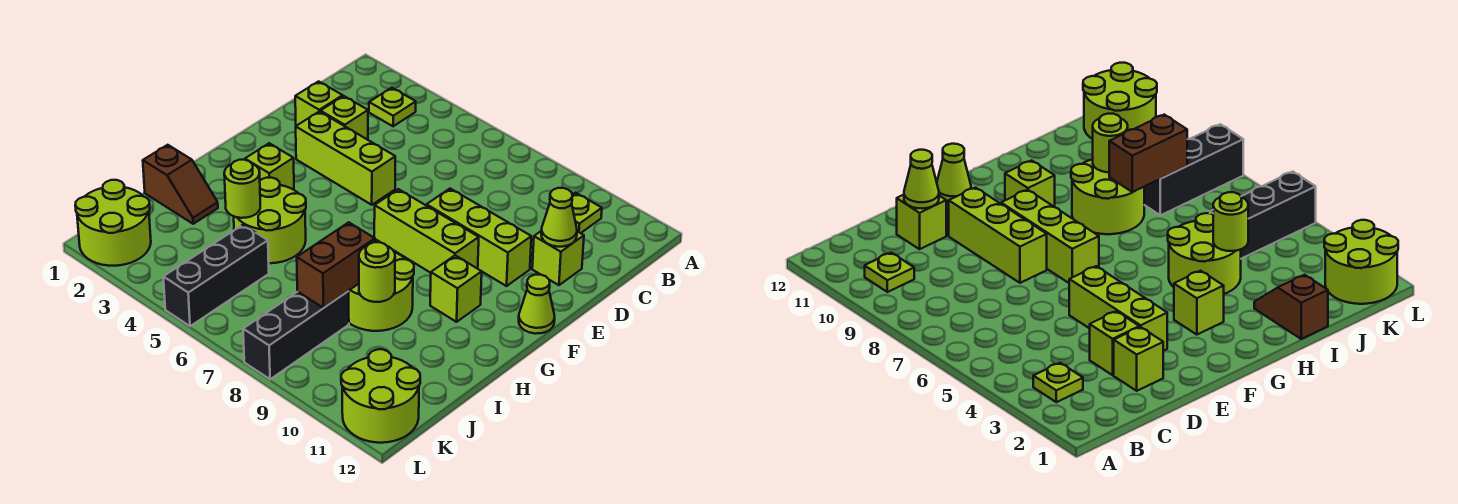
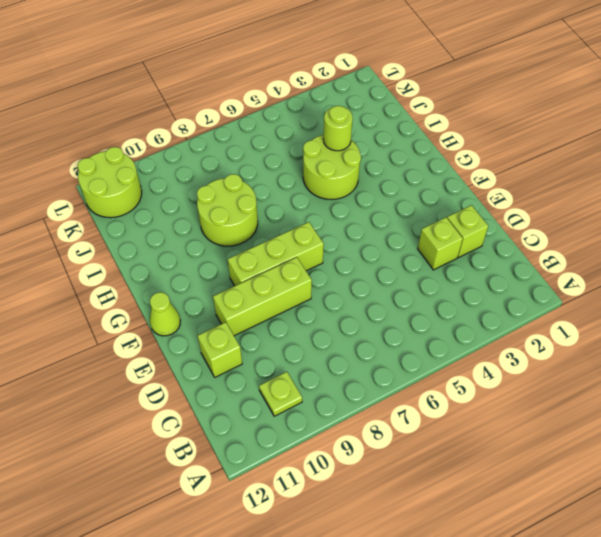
none -> lime plate B3 level 1
none -> lime brick E3:E5 level 1
none -> lime brick G3 level 1

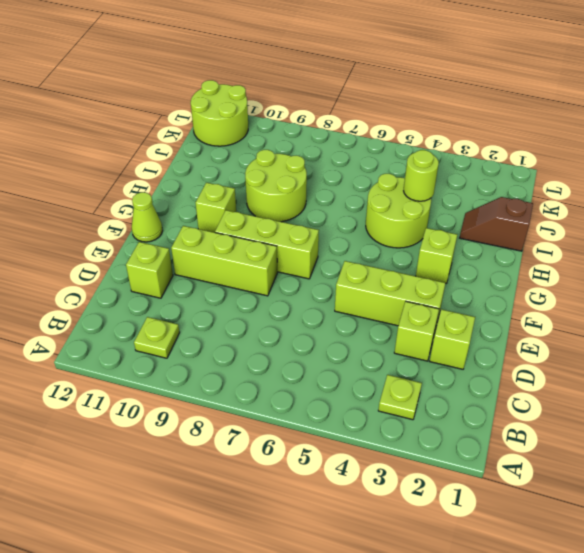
none -> black brick J5:L5 level 1
none -> black brick J8:L8 level 1
none -> lime round brick K1:L2 level 1

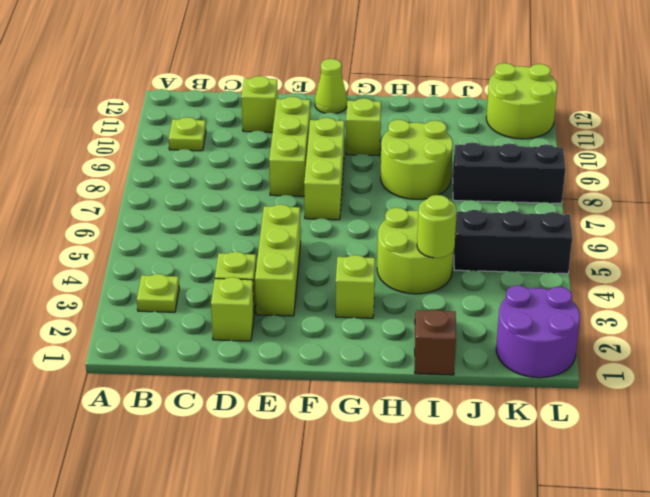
purple round brick K1:L2 level 1 -> lime round brick K1:L2 level 1
none -> lime cone D11 level 2
none -> brown brick I8:J8 level 2
none -> lime round brick I9 level 2

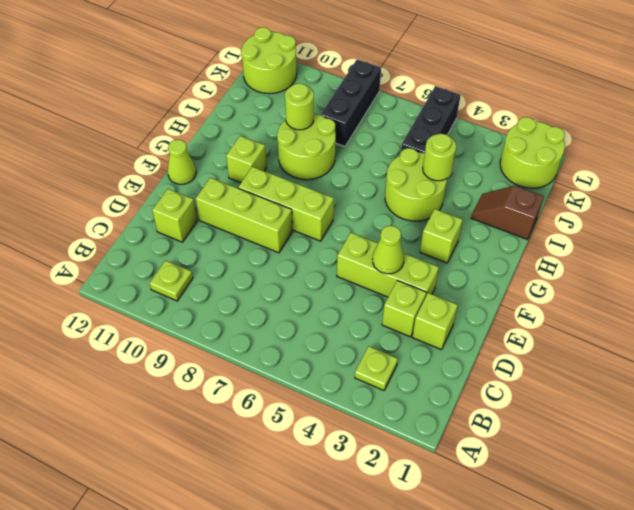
lime cone E4 level 2 -> lime cone D11 level 2
none -> brown brick I8:J8 level 2

